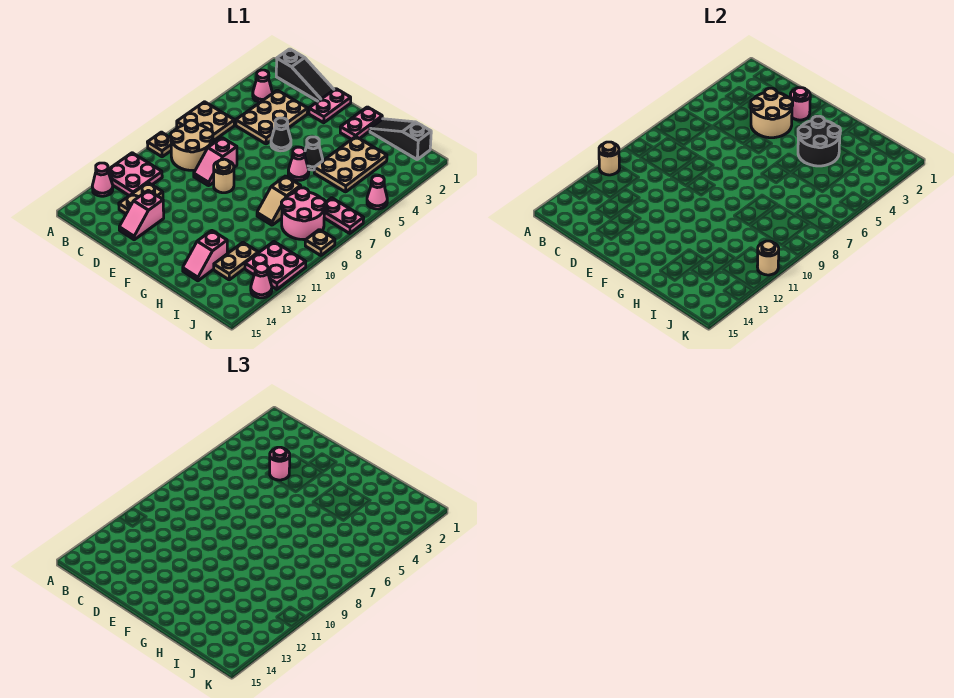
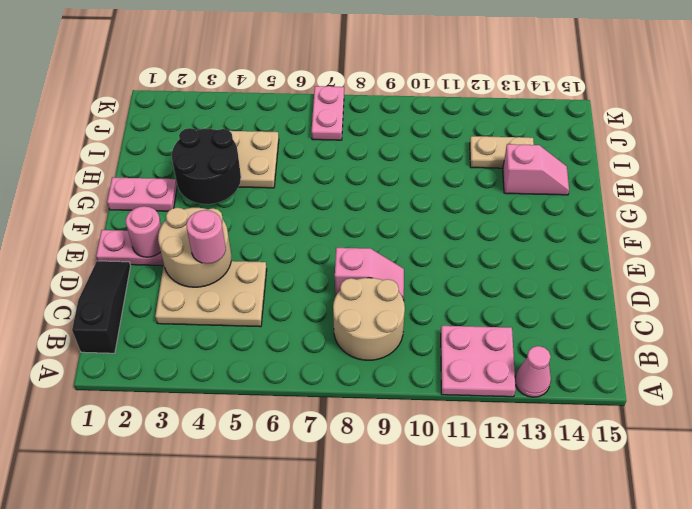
none -> tan plate A6:B7 level 1
none -> tan plate A9 level 1
none -> pink cone B3 level 1
none -> tan plate C12:C13 level 1

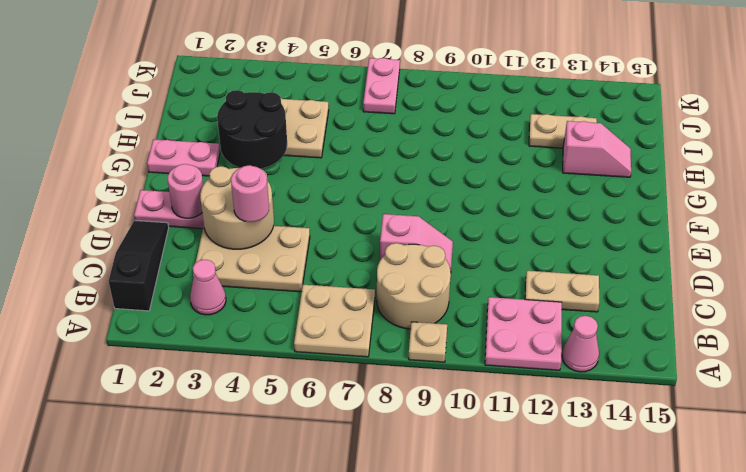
none -> pink slope D13:D14 level 1 top 13
none -> black cone E5 level 1
none -> tan round brick E9 level 1
none -> black cone G5 level 1

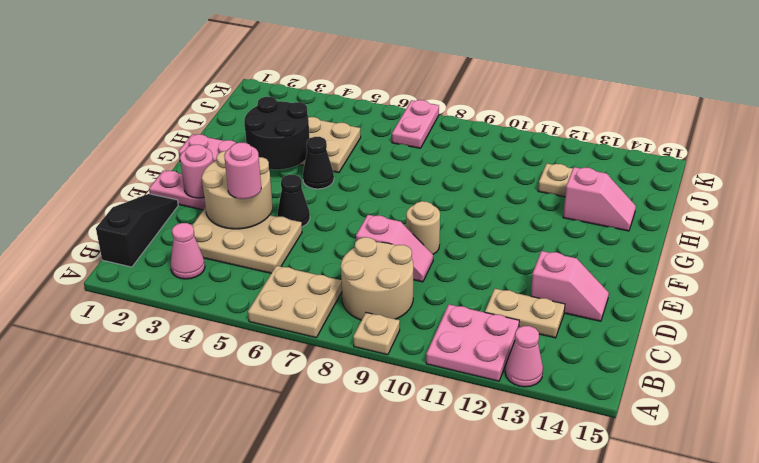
none -> pink cone G6 level 1
none -> black slope H1:J1 level 1 top J
none -> tan slope H8:H9 level 1 top 8
none -> pink round brick I8:J9 level 1

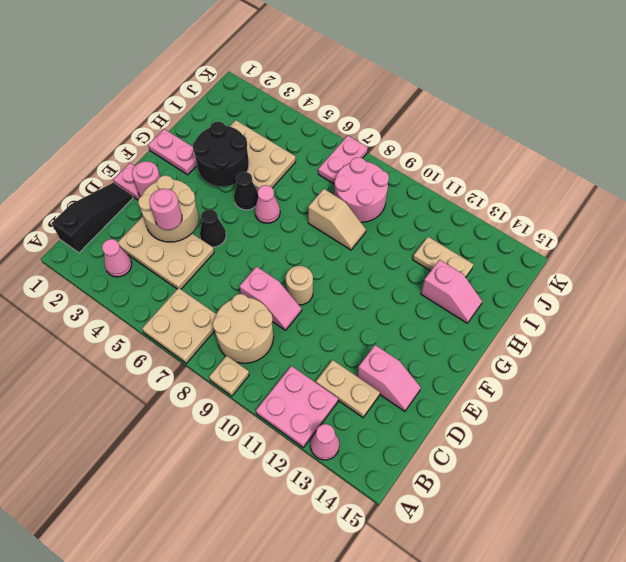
none -> black slope H1:J1 level 1 top J
none -> pink plate J11:K12 level 1
none -> pink cone K5 level 1
none -> tan plate K9 level 1

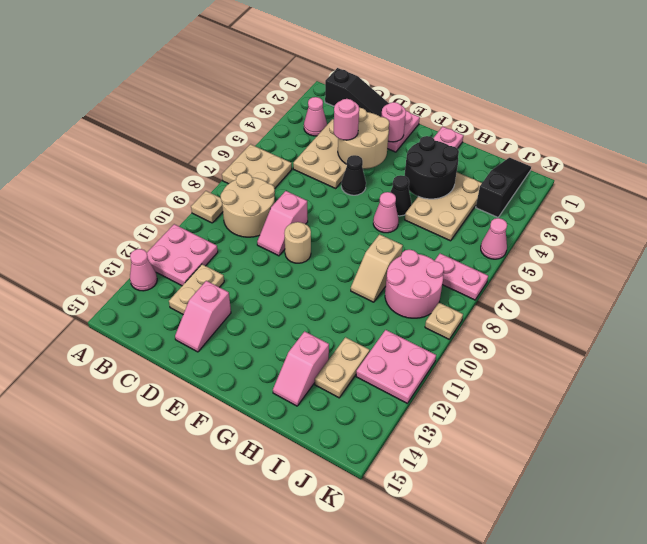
black slope J1:J3 level 1 top 3 -> black slope H1:J1 level 1 top J
none -> pink cone K13 level 1
none -> tan round brick A11 level 2
none -> tan round brick K11 level 2

